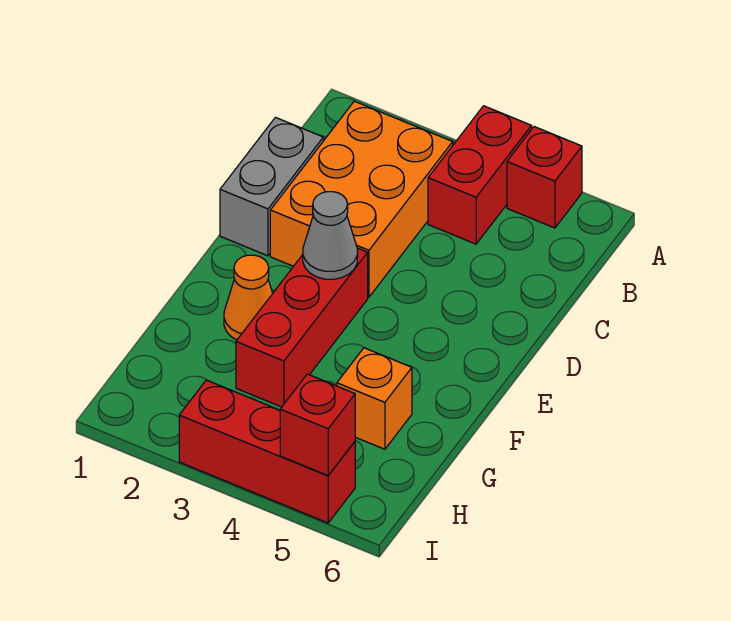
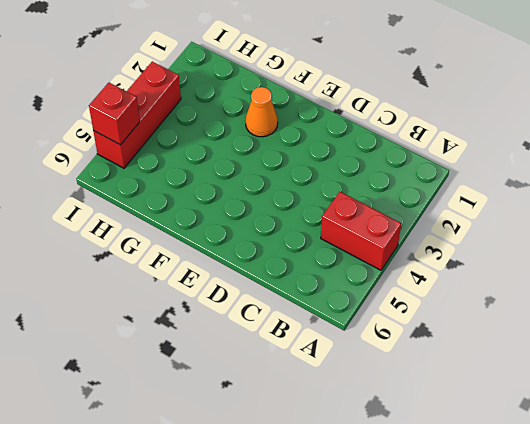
none -> red brick A5 level 1
none -> orange brick B2:D3 level 1

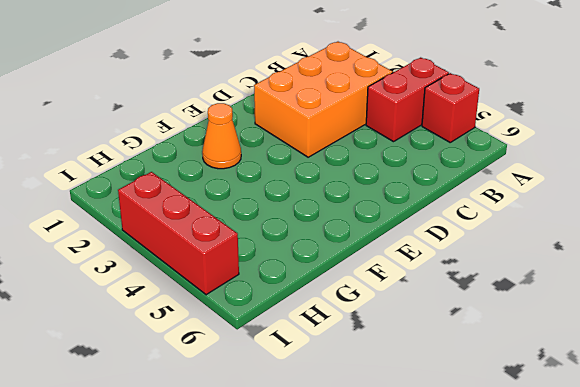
none -> grey brick C1:D1 level 1
none -> red brick E3:G3 level 1

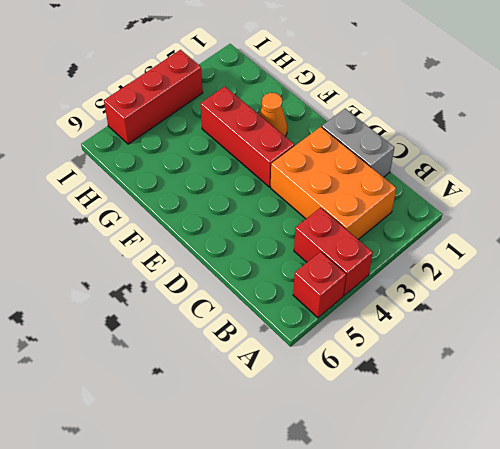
none -> orange brick G5 level 1
none -> grey cone E3 level 2

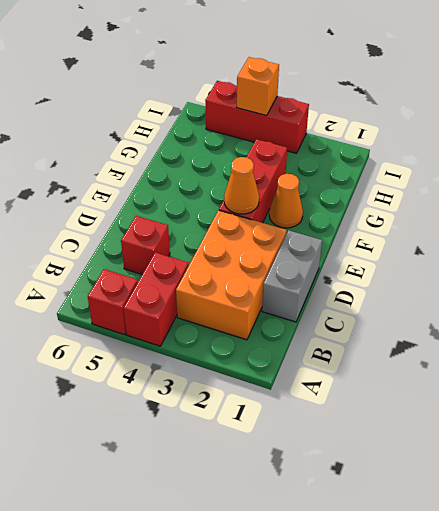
red brick C5 level 1 -> red brick I5 level 2
orange cone E3 level 2 -> grey cone E3 level 2
orange brick I4 level 2 -> orange brick G5 level 1

